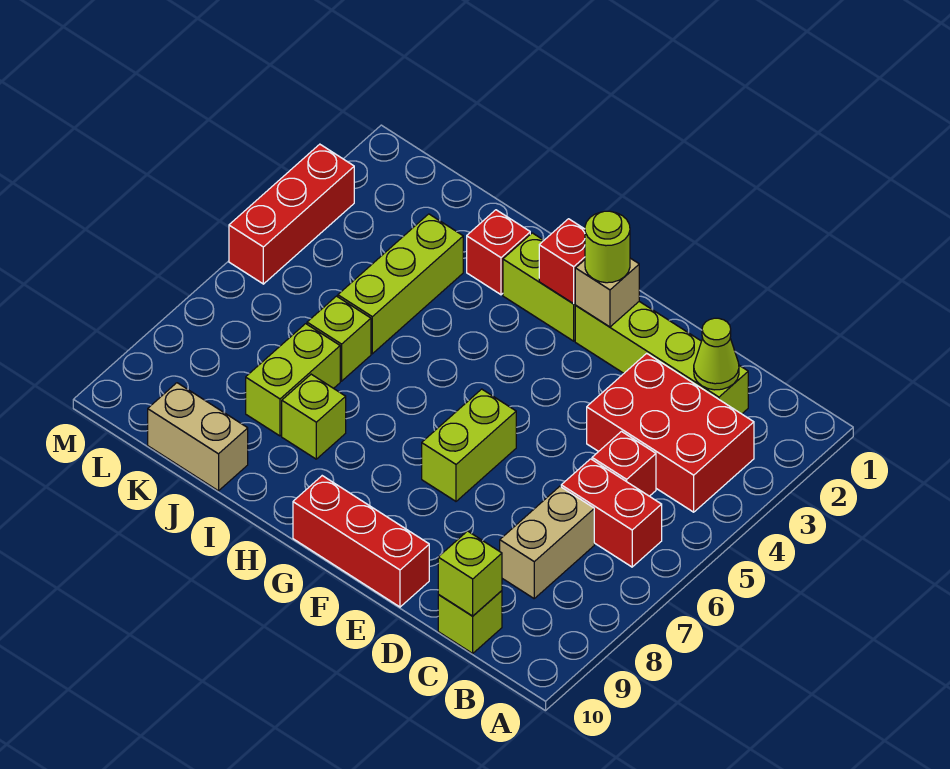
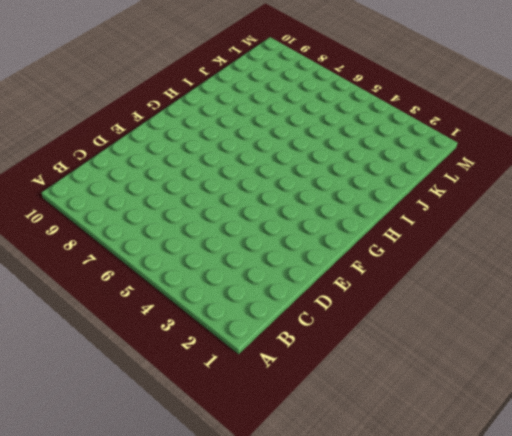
none -> red brick B3:D4 level 1
none -> red brick B6:C6 level 1
none -> lime brick C2:F2 level 1

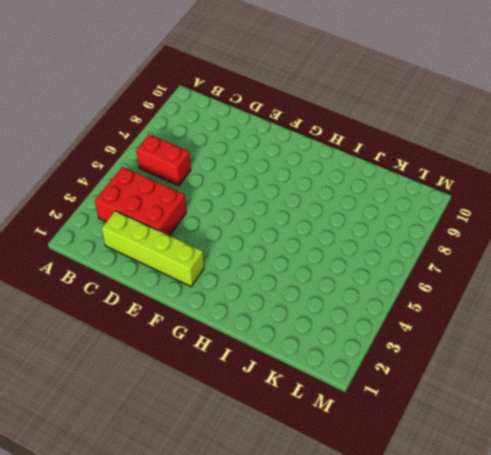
none -> red brick C5 level 1
none -> tan brick C7:C8 level 1
none -> lime brick C10 level 1

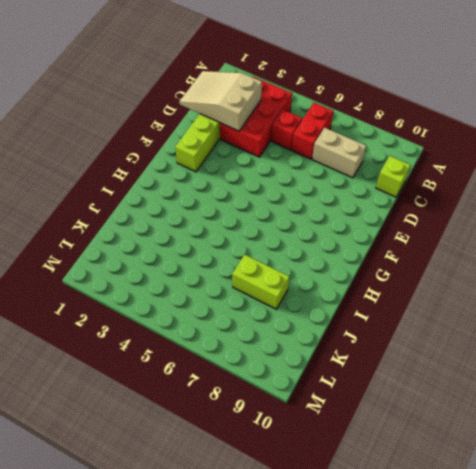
tan slope C1:D3 level 2 top 3 -> lime cone C2 level 2
none -> red brick E10:G10 level 1
none -> lime brick F6:F7 level 1
none -> lime brick G2:H2 level 1

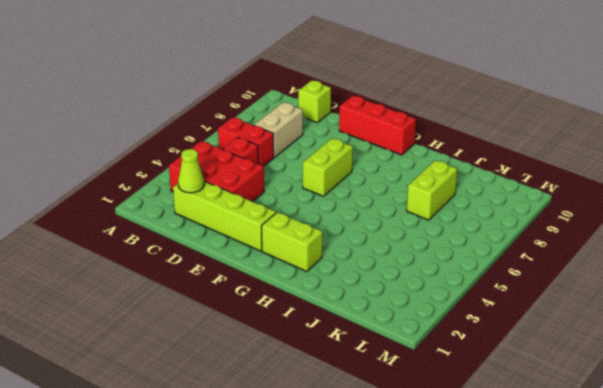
none -> red brick I2 level 1
none -> lime brick I8 level 1
none -> lime brick J3:J5 level 1

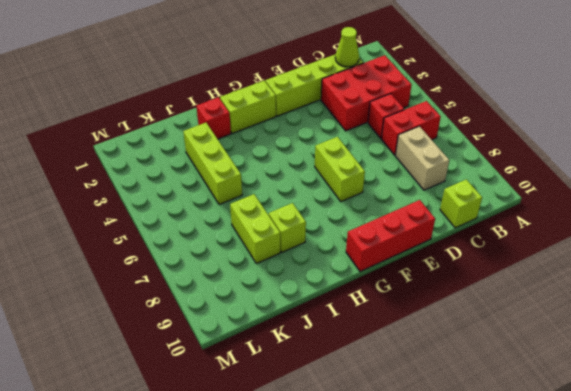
none -> lime brick J6 level 1
none -> tan brick J10:K10 level 1
none -> red brick M3:M5 level 1

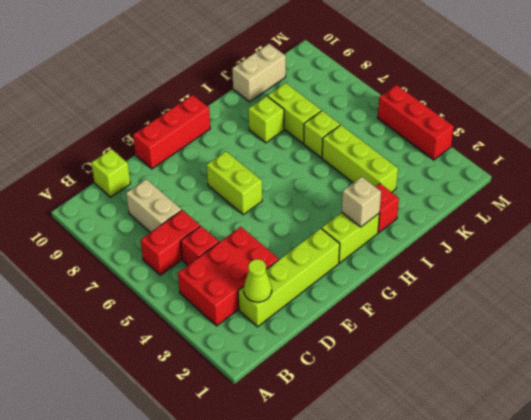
tan brick H2 level 2 -> tan brick F2 level 2
none -> lime brick C10 level 2
none -> red brick G2 level 2
none -> lime round brick F2 level 3

